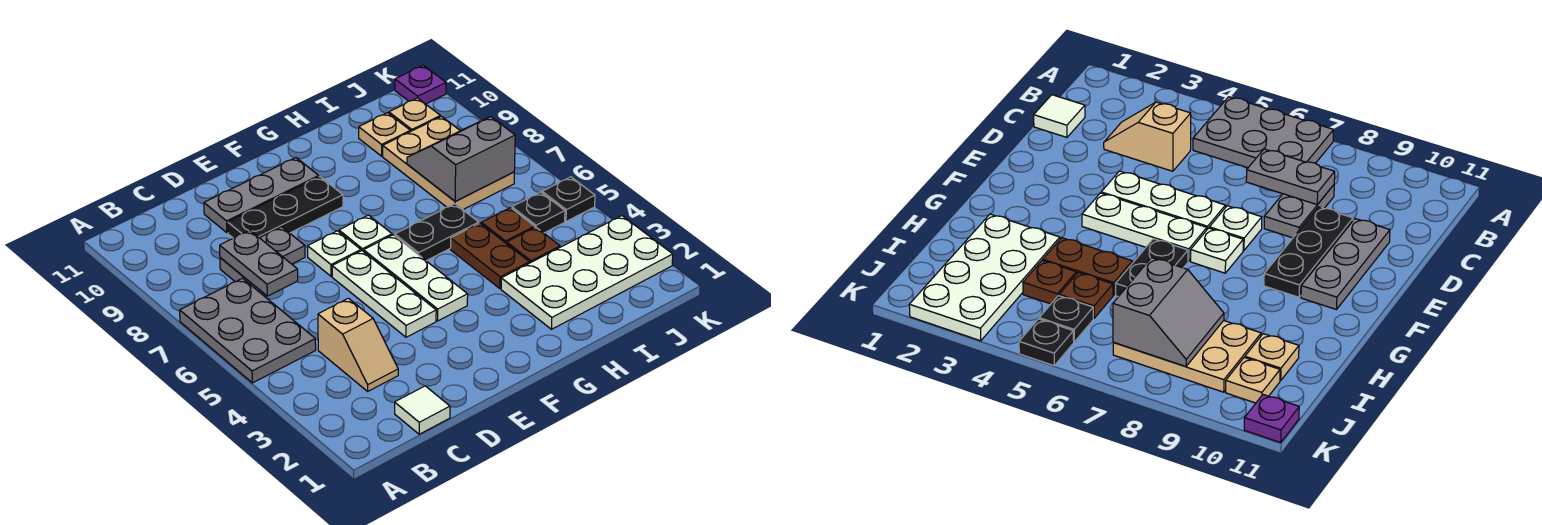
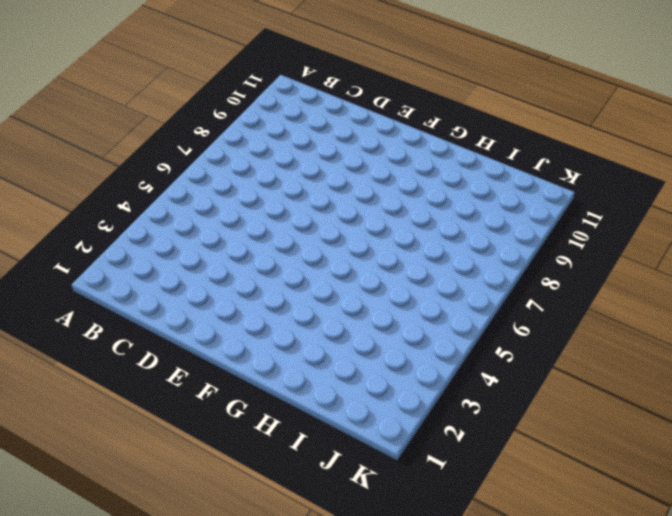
none -> grey plate A5:B7 level 1
none -> white tile C1 level 1
none -> tan slope C3:C4 level 1 top 4

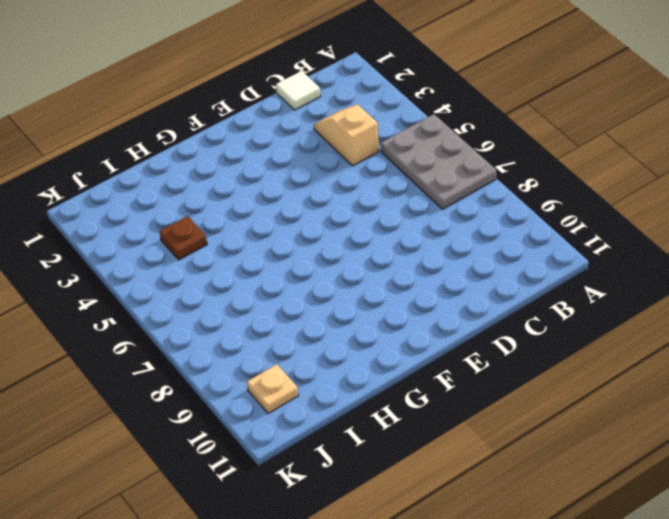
none -> grey plate C8:D8 level 1
none -> black plate D9:F9 level 1
none -> grey plate D10:F10 level 1

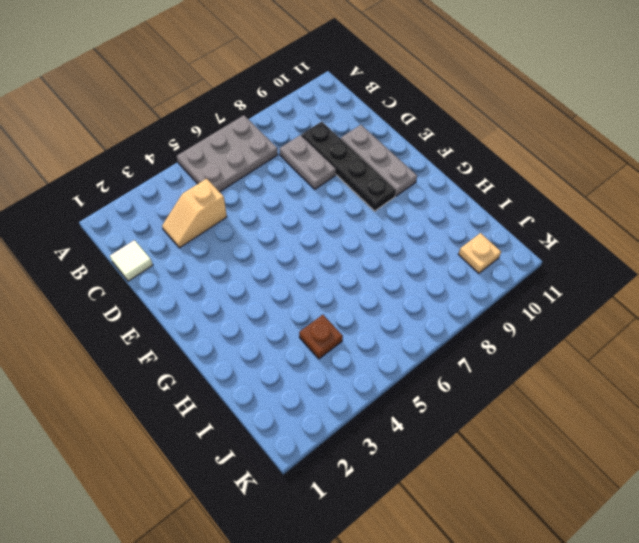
black plate C9:F9 level 1 -> black plate D9:F9 level 1
none -> white plate E4:E6 level 1
none -> white plate E7 level 1
none -> white plate F4:F6 level 1

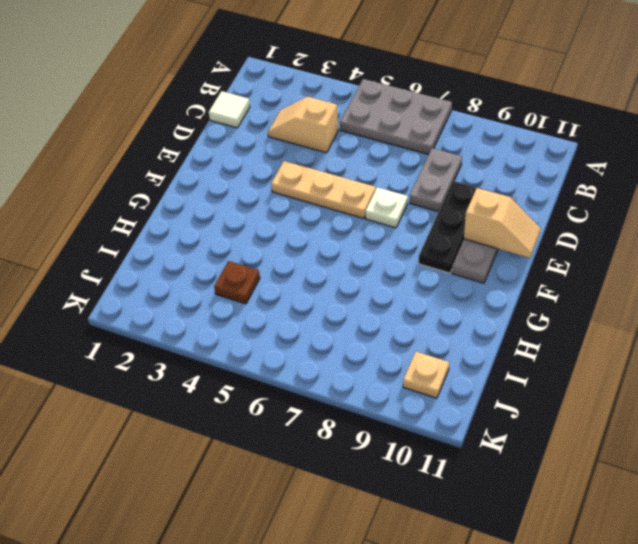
tan plate E4:E6 level 1 -> white plate E4:E6 level 1
tan slope E10:E11 level 2 top 10 -> none
none -> white plate F4:F6 level 1
none -> white plate F7 level 1
none -> black plate G6:H6 level 1

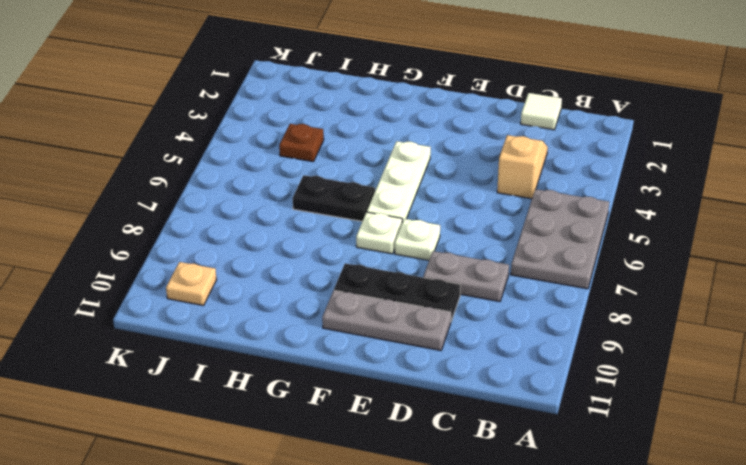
none -> white plate E4:E6 level 1
none -> white plate H2:K3 level 1
none -> brown plate H4:H5 level 1

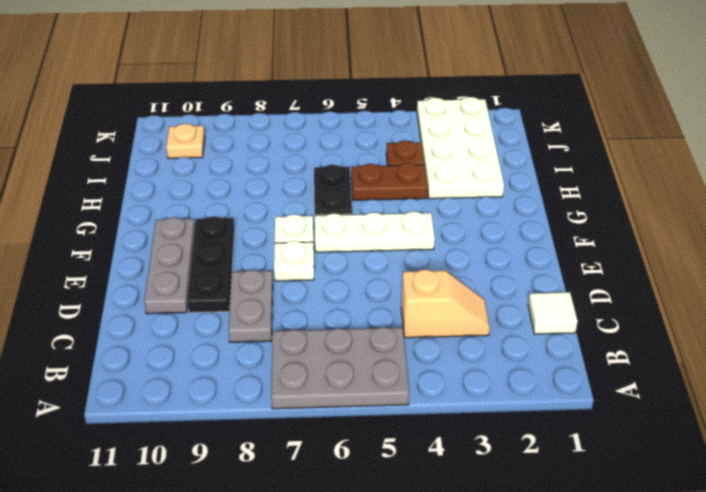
none -> white plate E4:E6 level 1
none -> brown plate I5 level 1
none -> tan plate I7:J9 level 1

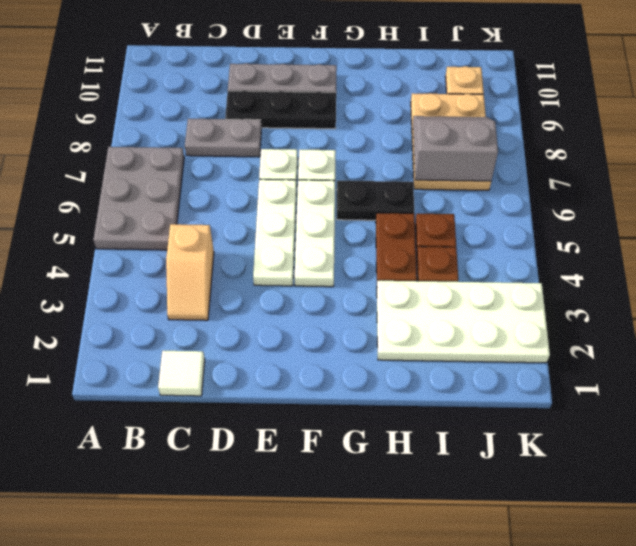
none -> tan plate I10 level 1
none -> black plate J5 level 1
none -> black plate K5 level 1

